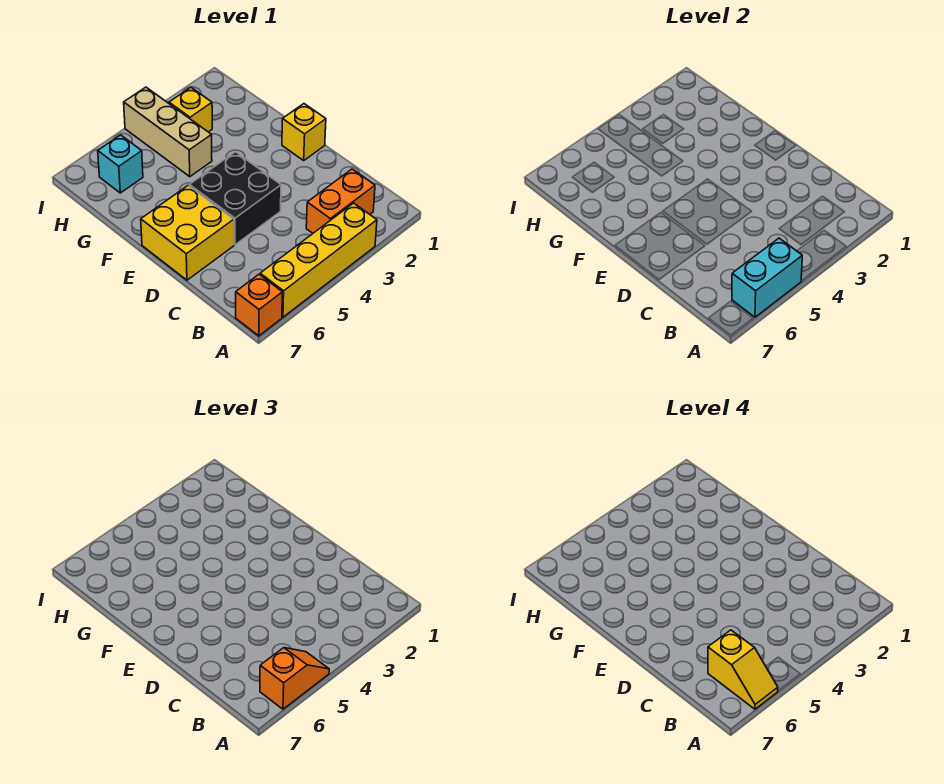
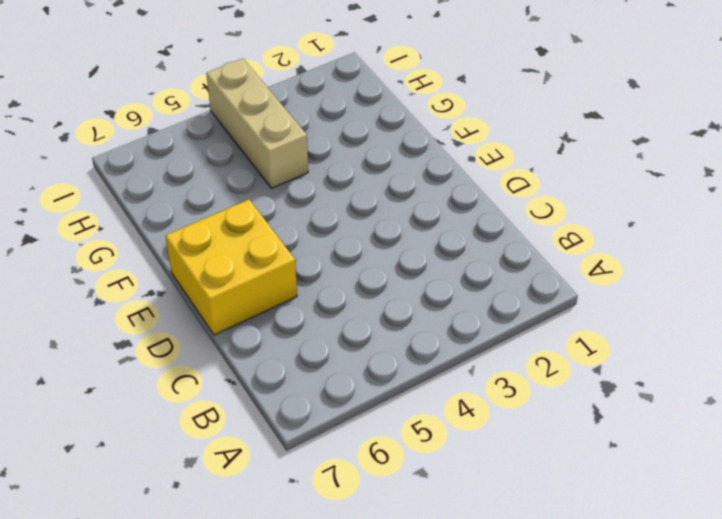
none -> yellow brick A3:A6 level 1
none -> orange brick A7 level 1
none -> orange brick B2:B3 level 1

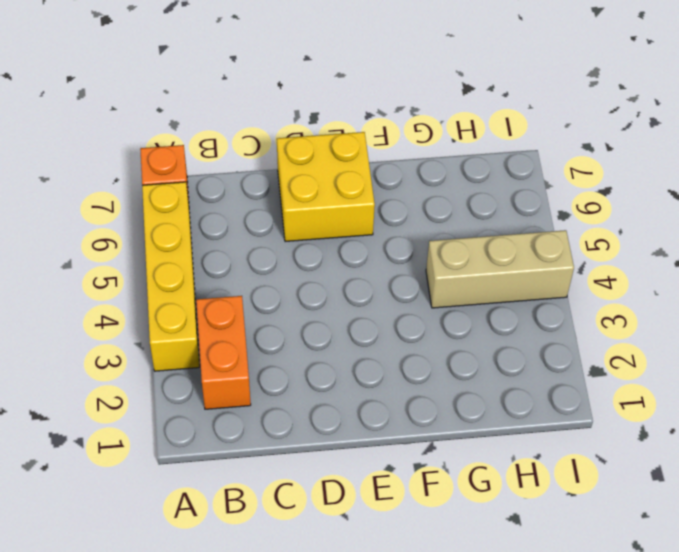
none -> black brick D4:E5 level 1
none -> yellow brick E1 level 1
none -> yellow brick H3 level 1

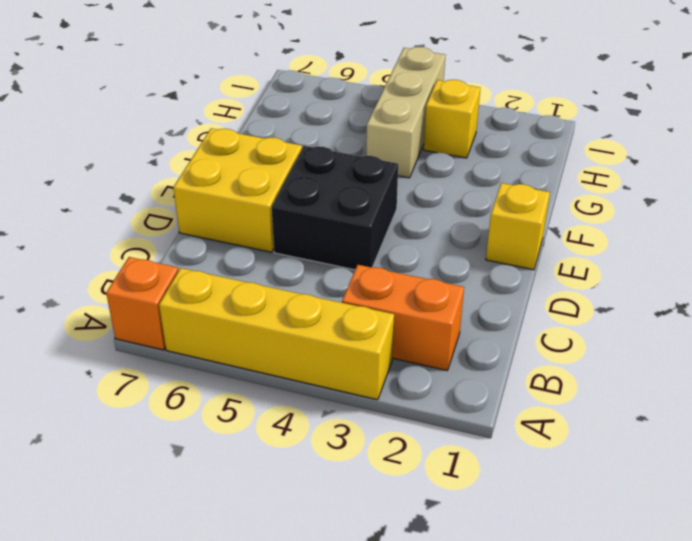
none -> cyan brick H6 level 1
none -> cyan brick A5:A6 level 2
none -> orange slope A5:A6 level 3 top 6

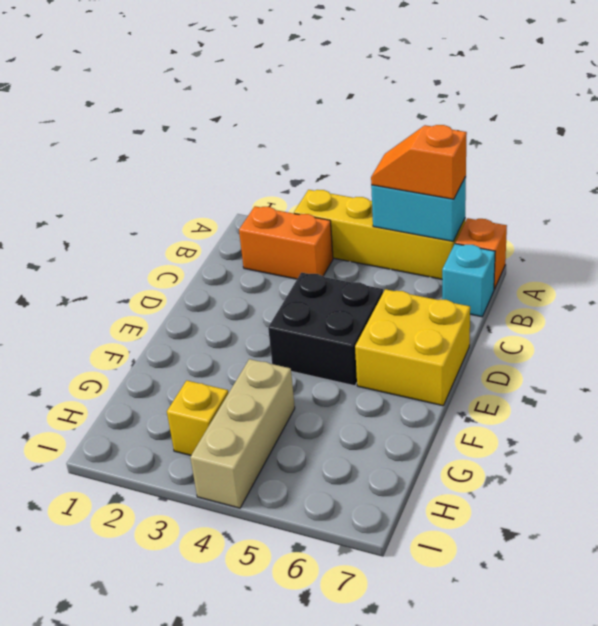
cyan brick B7 level 1 -> cyan brick H6 level 1
none -> yellow brick E1 level 1
none -> yellow slope A6:B6 level 4 top B

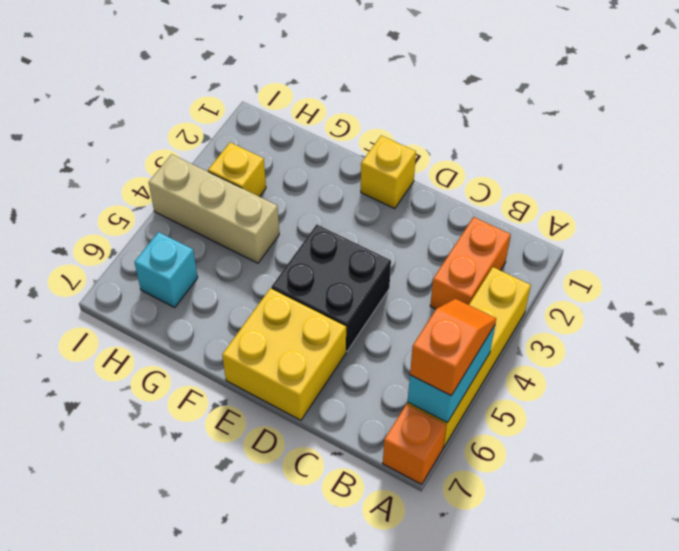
none -> yellow slope A6:B6 level 4 top B

